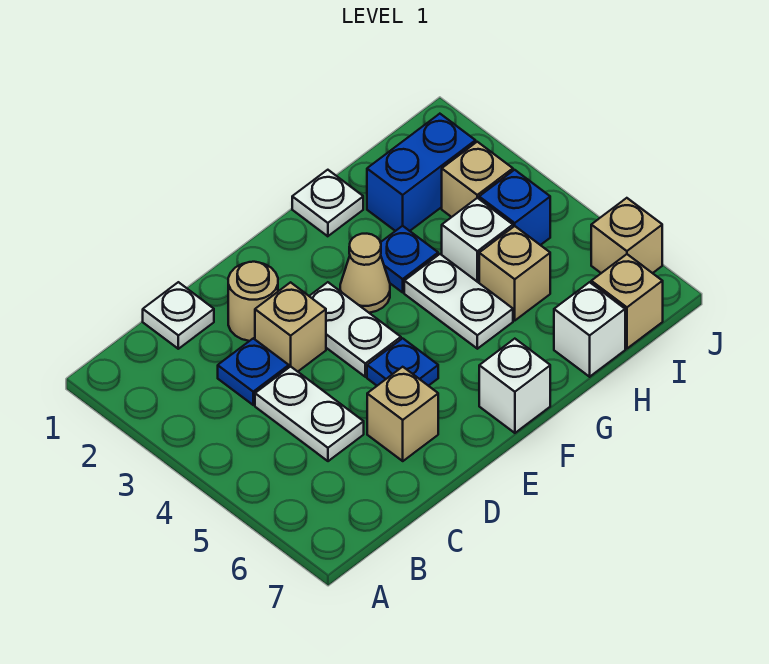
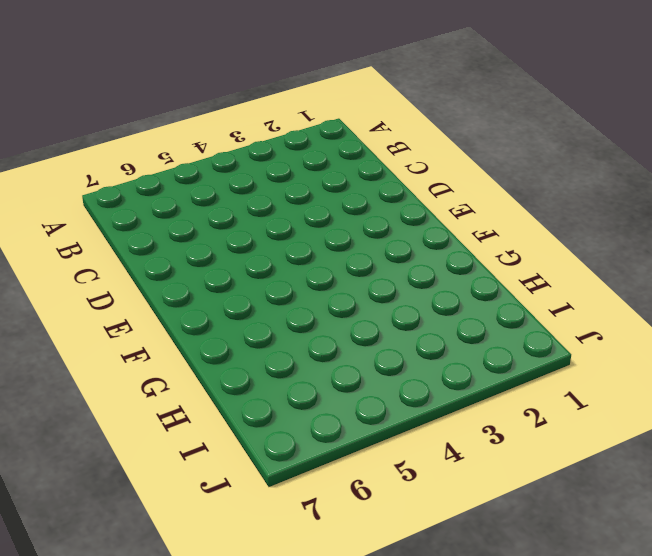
none -> white plate C1 level 1
none -> blue plate C3 level 1
none -> white plate C4:C5 level 1

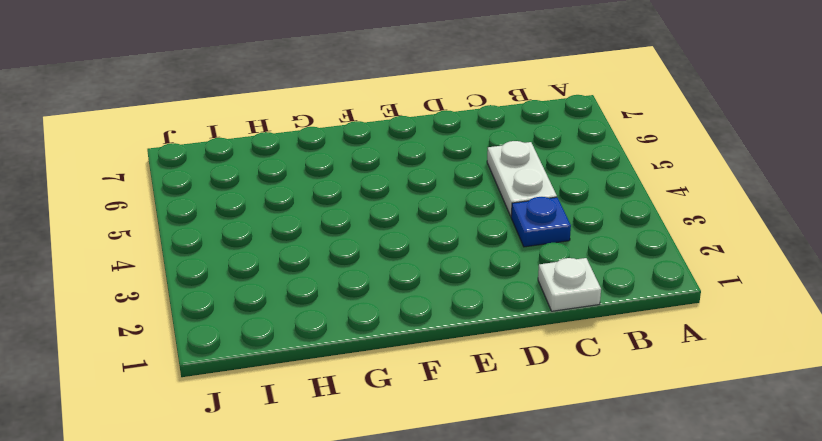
none -> tan round brick D2 level 1
none -> tan brick D3 level 1
none -> tan brick D6 level 1

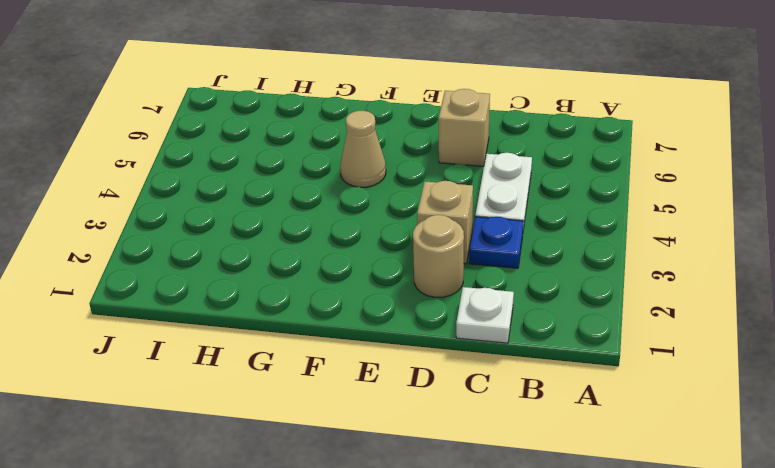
tan cone F5 level 1 -> tan cone F3 level 1
none -> white plate E3:E4 level 1
none -> blue plate E5 level 1
none -> white brick F7 level 1

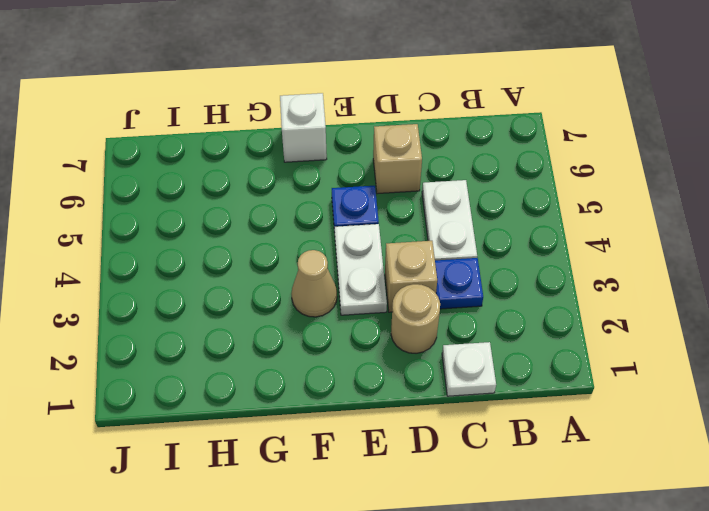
none -> white plate G1 level 1
none -> blue plate G3 level 1
none -> white plate G4:G5 level 1

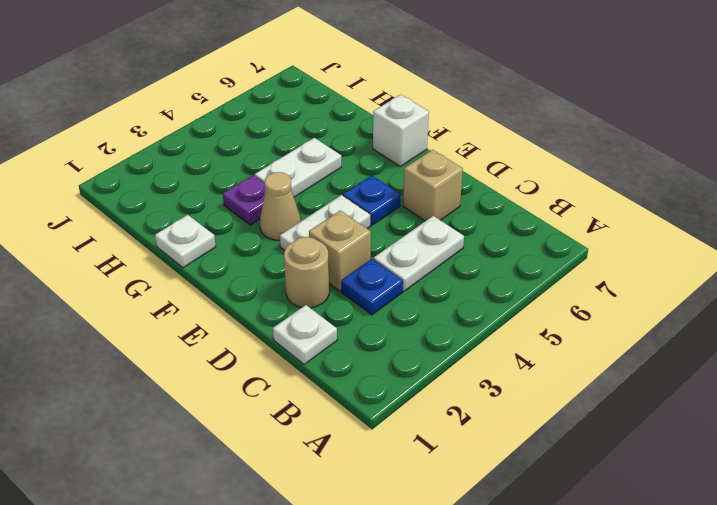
purple plate G3 level 1 -> blue plate G3 level 1
none -> blue brick H2:I2 level 1
none -> white brick H4 level 1
none -> tan brick H5 level 1

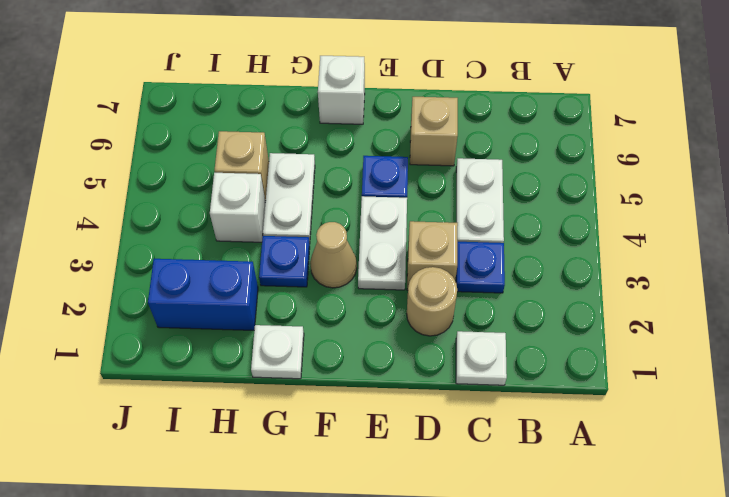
none -> white brick H7 level 1
none -> tan brick I3 level 1
none -> blue brick I4 level 1

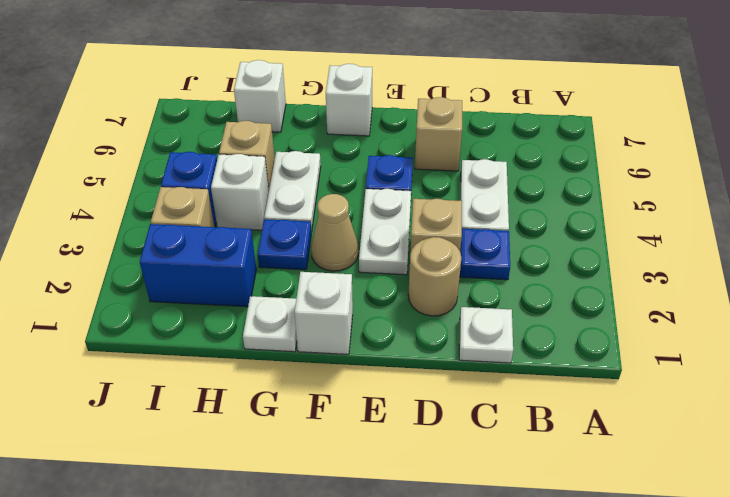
white brick F1 level 1 -> none
none -> tan brick I7 level 1
none -> tan brick J6 level 1

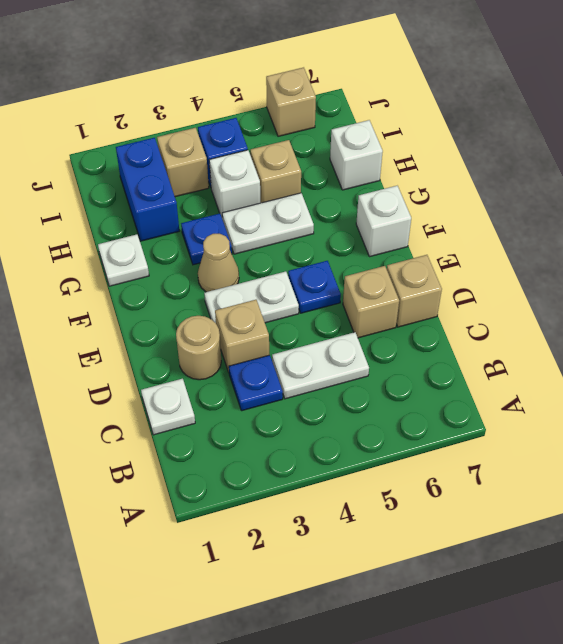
tan brick D7 level 1 -> tan brick I7 level 1

